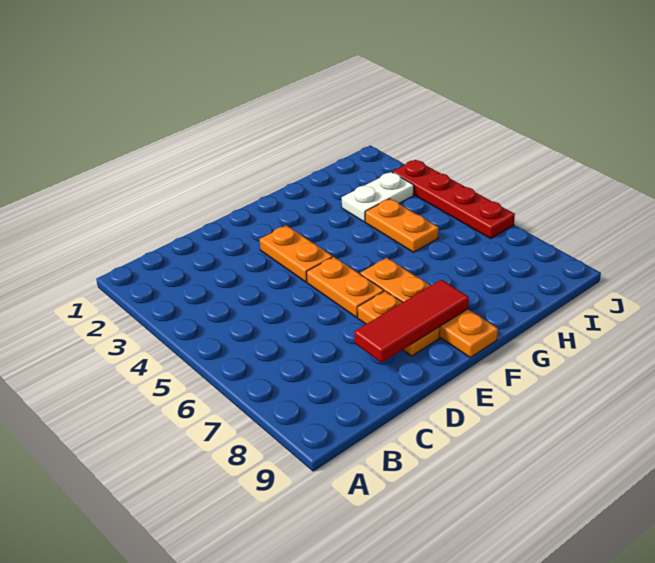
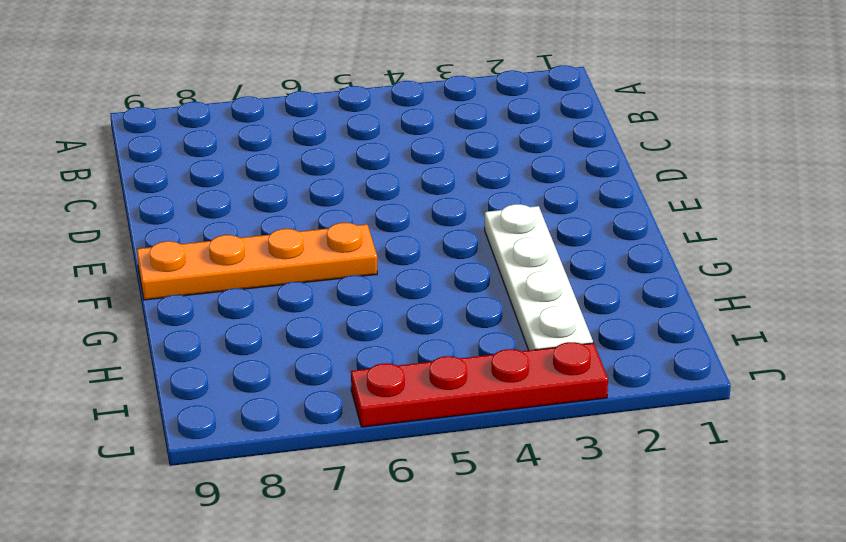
white plate F3:I3 level 1 -> white plate H3:I3 level 1
none -> orange plate E3:E4 level 1
none -> orange plate E5:E6 level 1

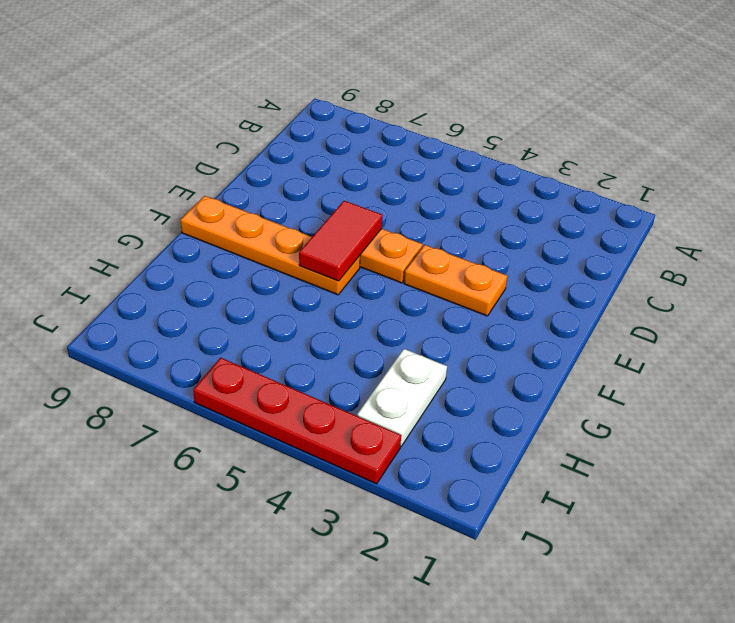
red tile E6:F6 level 2 -> none
none -> orange plate E7:E8 level 1
none -> orange plate H4:H5 level 1

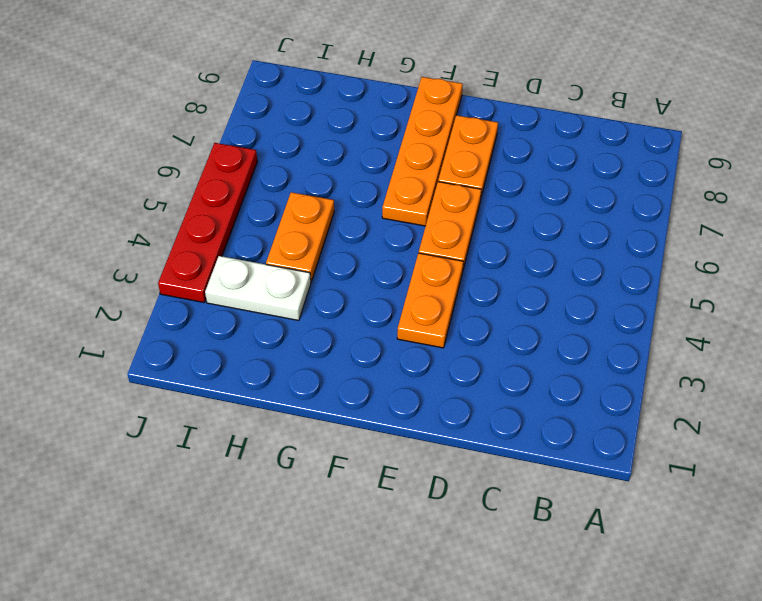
none -> red tile D8:F8 level 2

